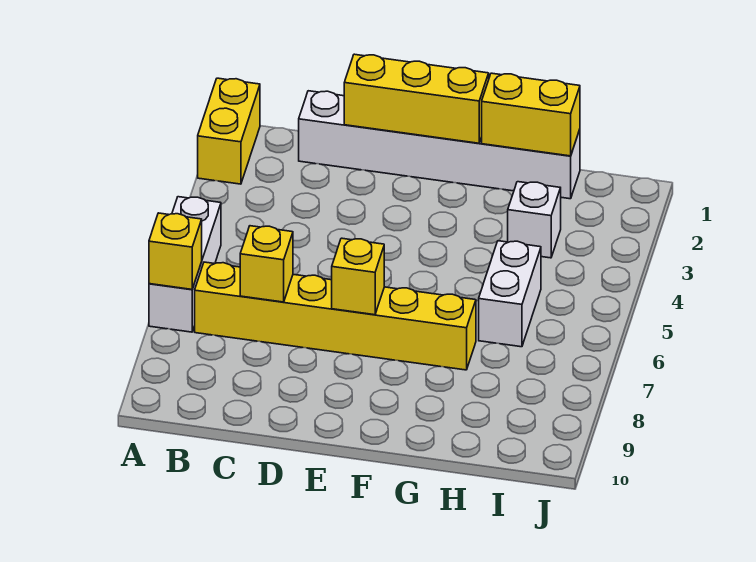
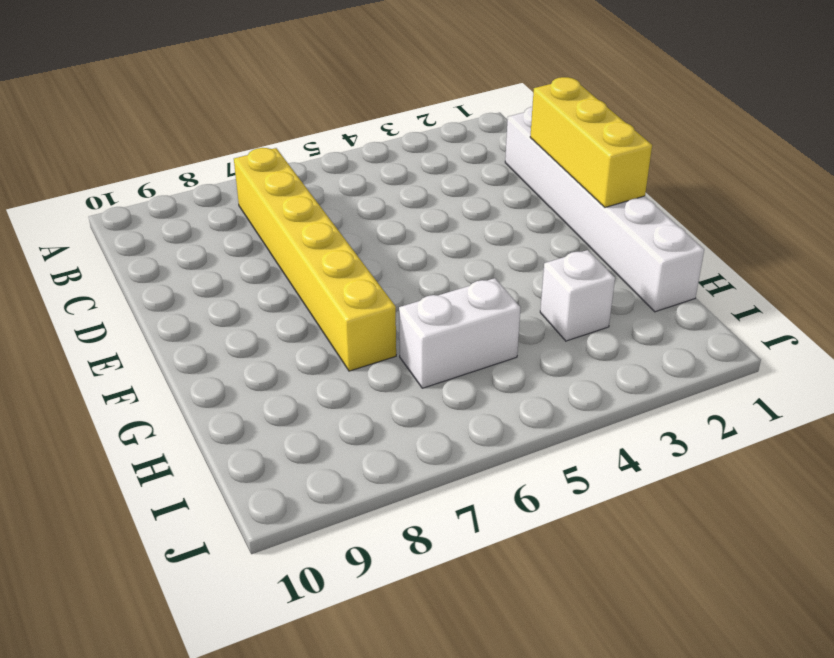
none -> yellow brick A1:A2 level 1
none -> white brick A5:A7 level 1

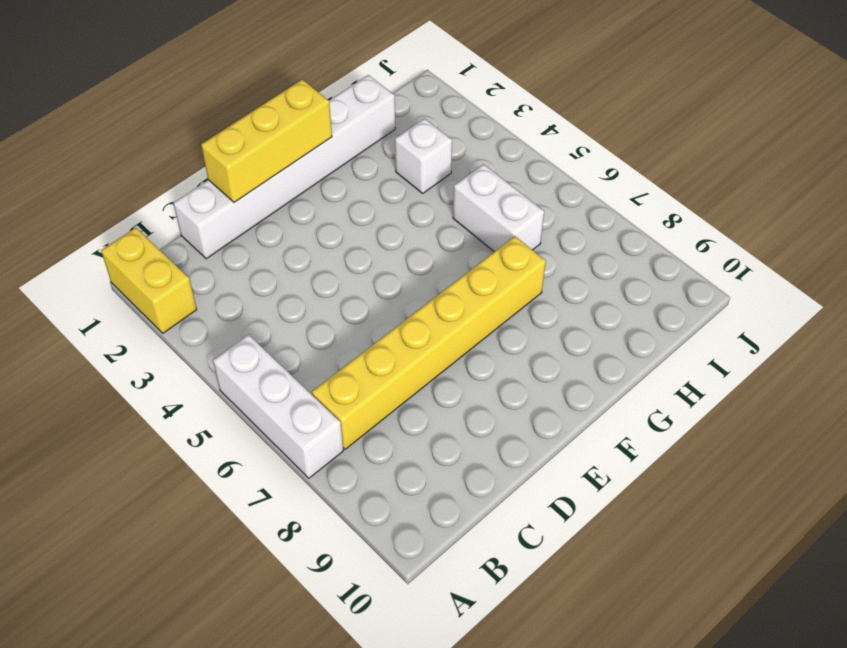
none -> yellow brick A7 level 2
none -> yellow brick C7 level 2

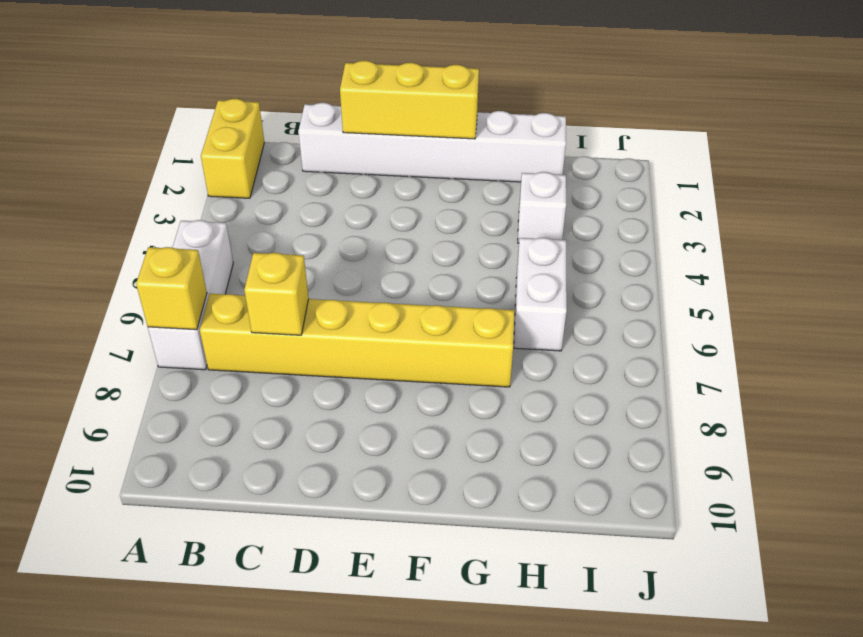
none -> yellow brick E7 level 2
none -> yellow brick G1:H1 level 2

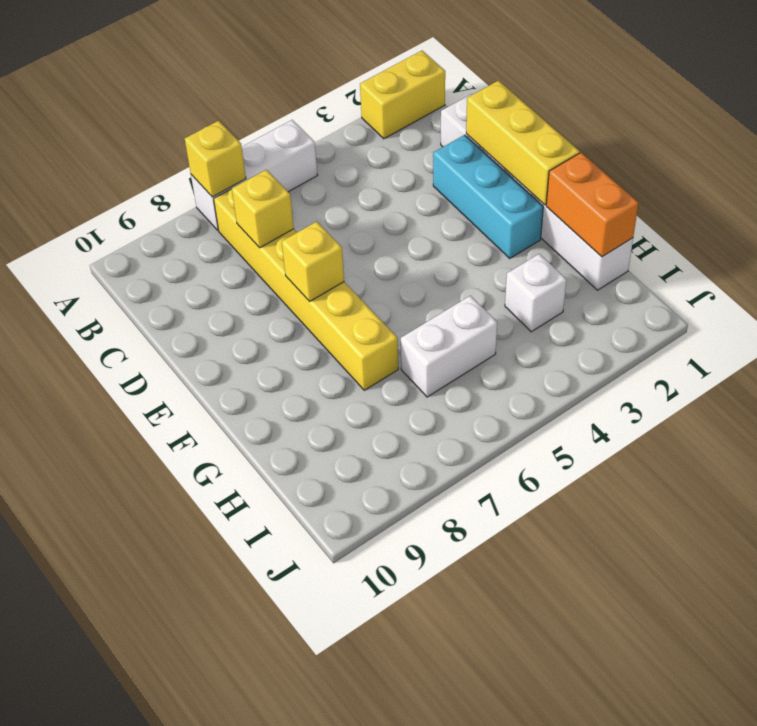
cyan brick D2:F2 level 1 -> none
orange brick G1:H1 level 2 -> yellow brick G1:H1 level 2

